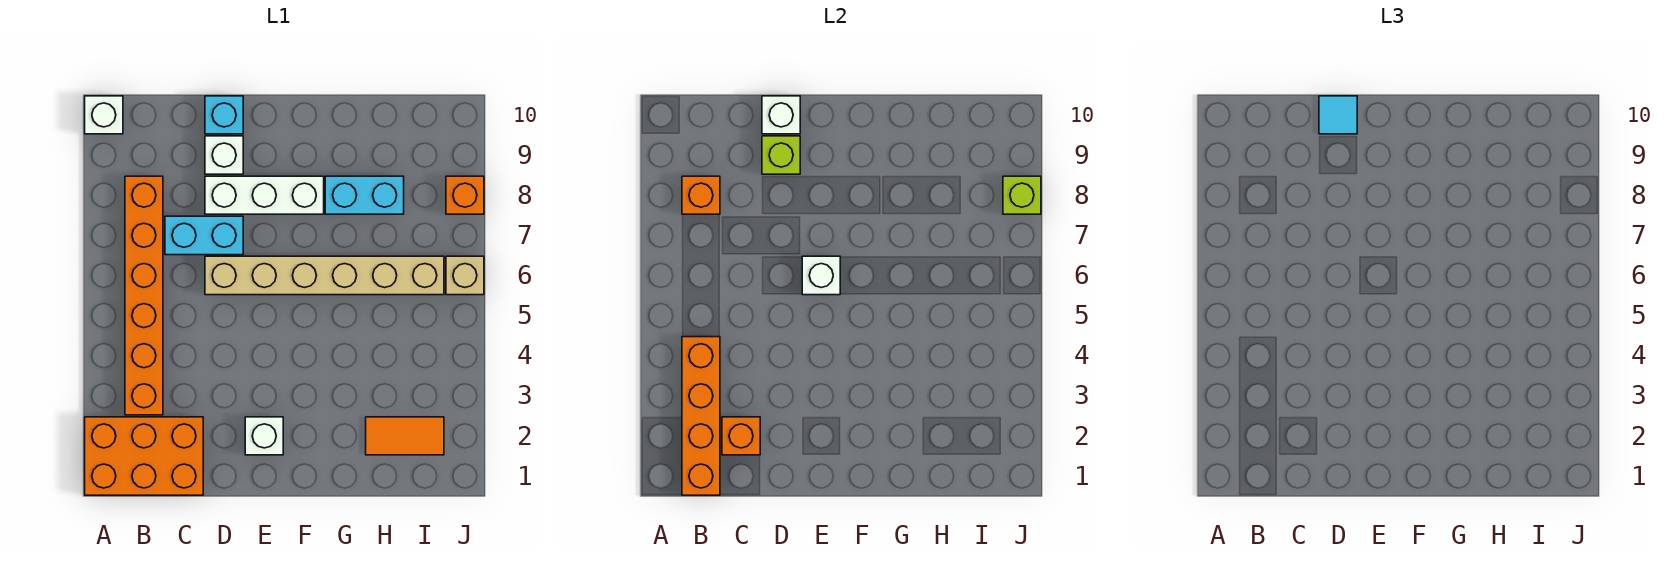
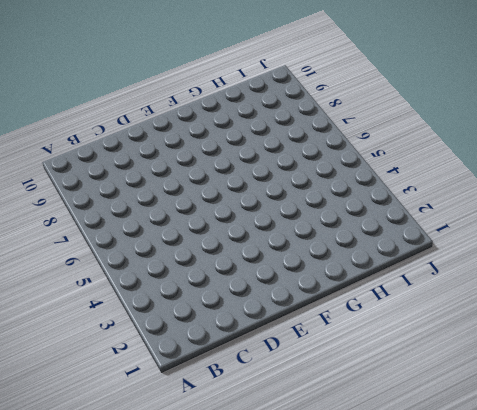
none -> orange brick A1:C2 level 1
none -> white brick A10 level 1
none -> orange brick B3:B8 level 1

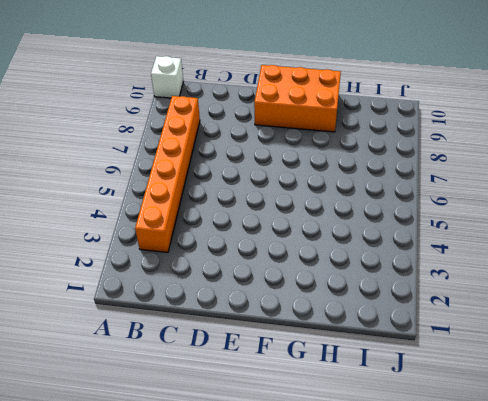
orange brick E9:G10 level 1 -> orange brick A1:C2 level 1
none -> cyan brick C7:D7 level 1
none -> tan brick D6:I6 level 1
none -> white brick D8:F8 level 1

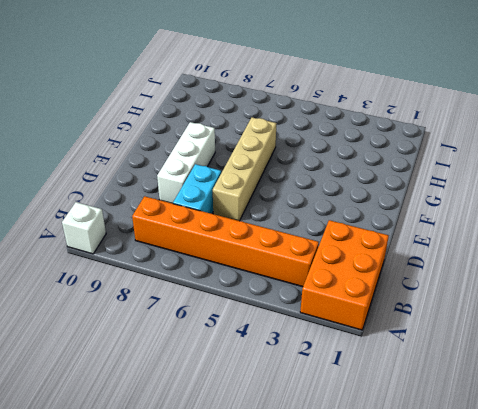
tan brick D6:G6 level 1 -> tan brick D6:I6 level 1
none -> white brick D9 level 1
none -> cyan brick D10 level 1
none -> white brick E2 level 1

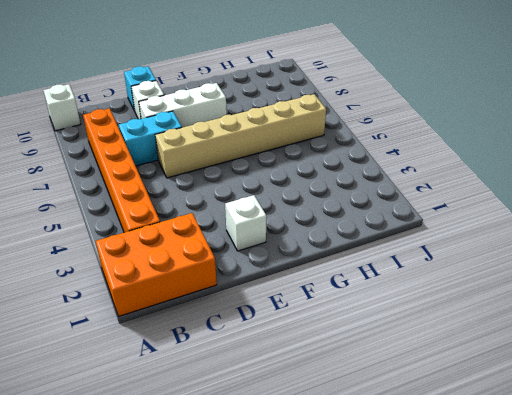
none -> cyan brick G8:H8 level 1
none -> orange tile H2:I2 level 1
none -> tan brick J6 level 1

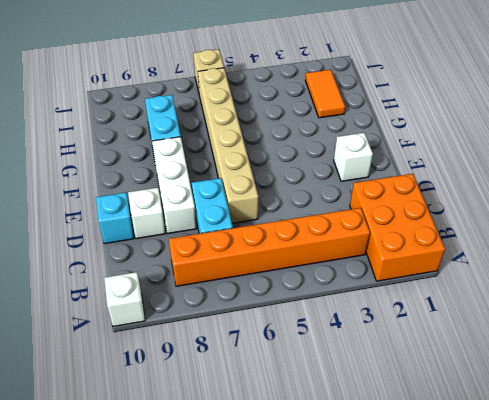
none -> orange brick J8 level 1
none -> orange brick B1:B4 level 2
none -> orange brick B8 level 2

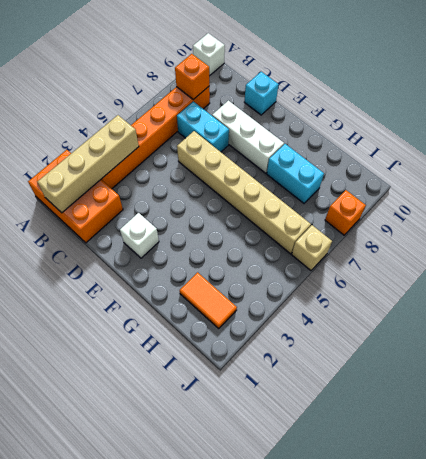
tan brick B1:B4 level 2 -> orange brick B1:B4 level 2
none -> white brick D9 level 1
none -> orange brick C2 level 2
none -> lime brick D9 level 2

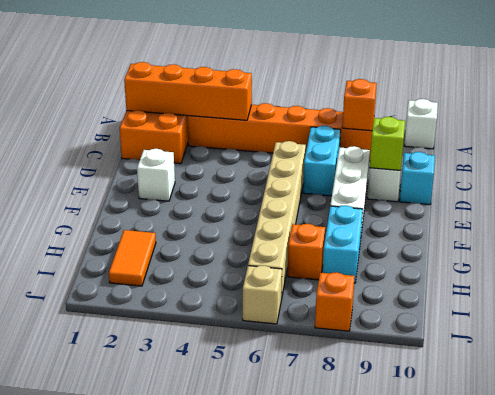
orange brick H7 level 1 -> orange brick C2 level 2
none -> white brick D10 level 2
none -> white brick E6 level 2
none -> lime brick J8 level 2

